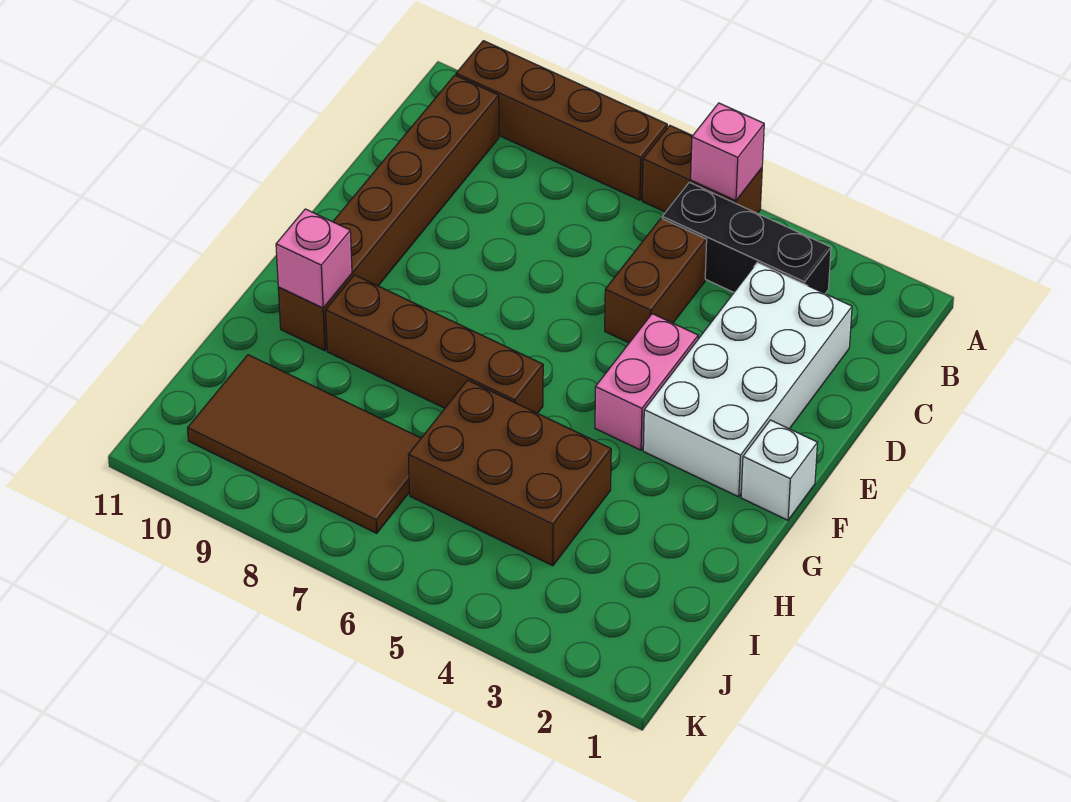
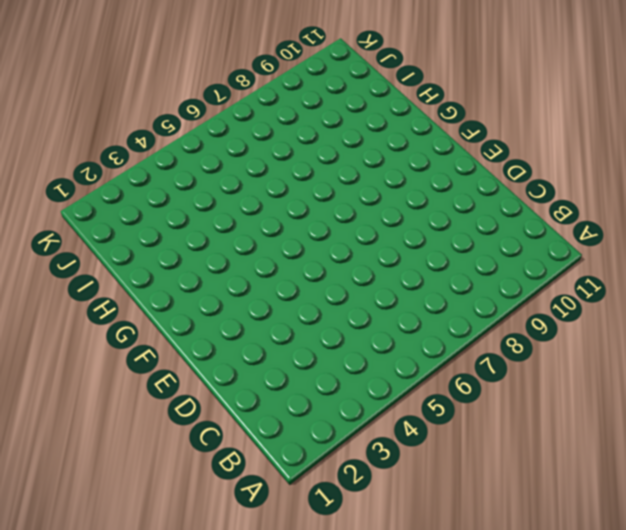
none -> brown brick A5:A6 level 1
none -> brown brick A7:A10 level 1
none -> black brick B3:B5 level 1

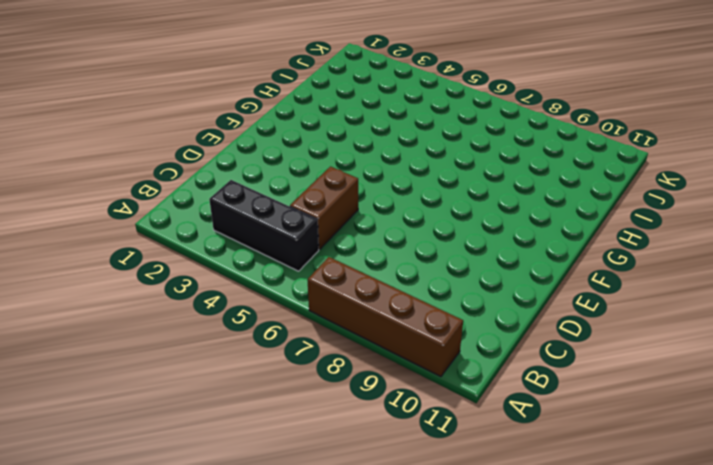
none -> brown brick A5:A6 level 1
none -> brown brick B10:G10 level 1
none -> white brick C2:F3 level 1

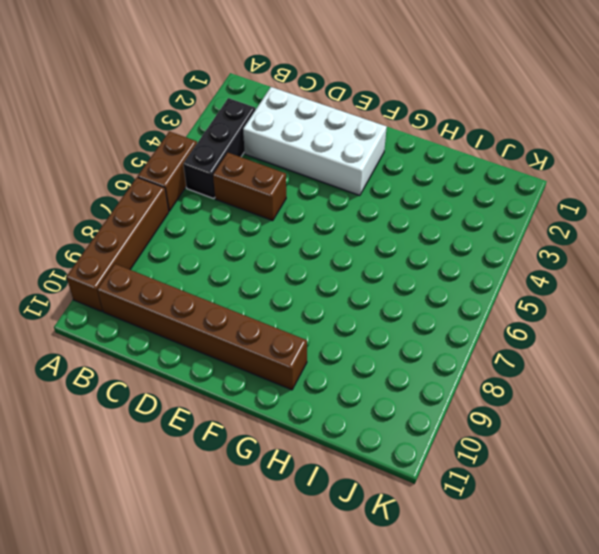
none -> pink brick E4:F4 level 1
none -> white brick F1 level 1
none -> brown brick G6:G9 level 1

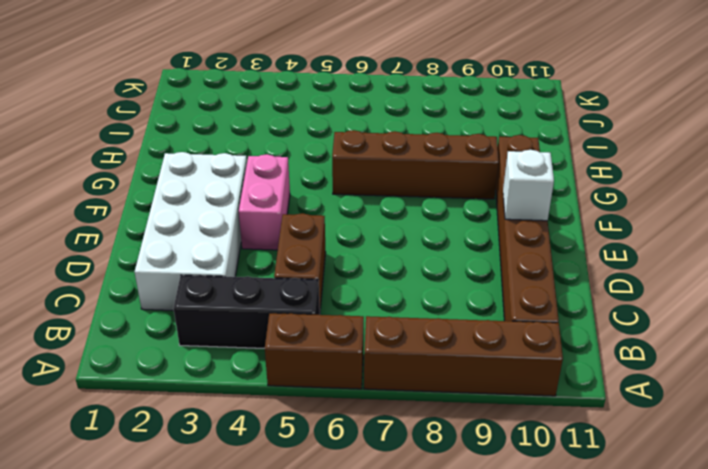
white brick E10 level 2 -> white brick F1 level 1
none -> brown brick H4:I6 level 1
none -> brown tile I7:J10 level 1
none -> pink brick A5 level 2

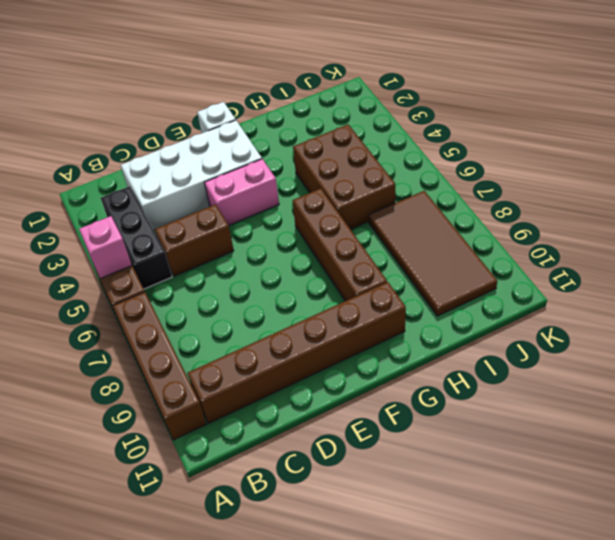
none -> pink brick G10 level 2

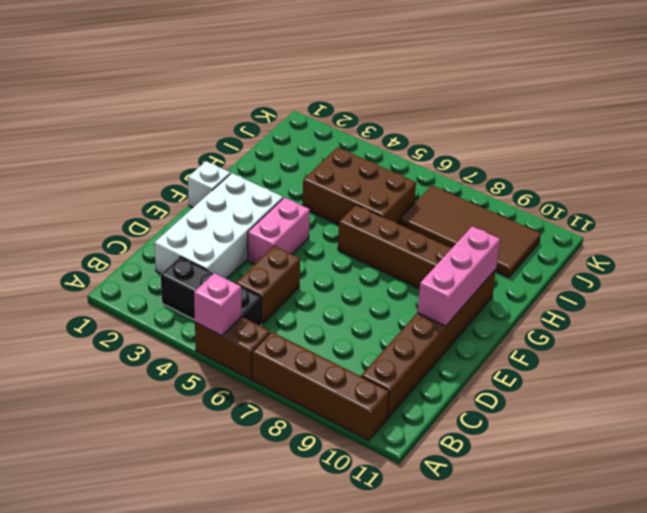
pink brick E10:G10 level 2 -> pink brick G10 level 2

